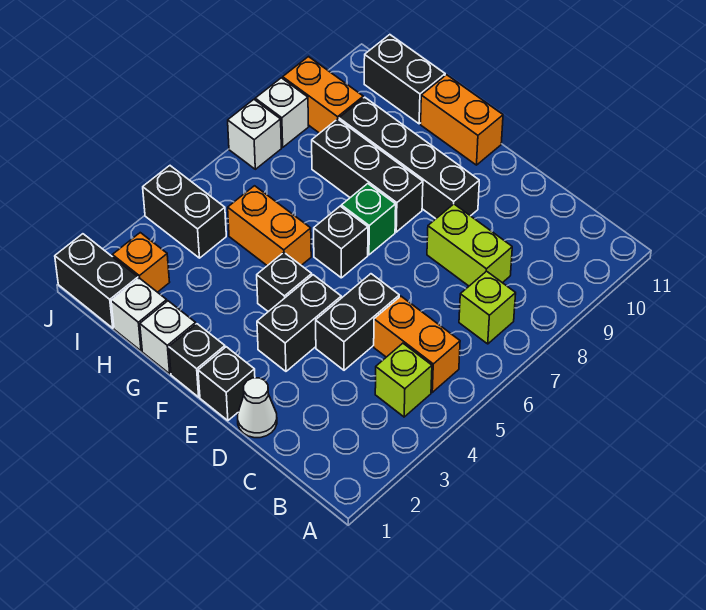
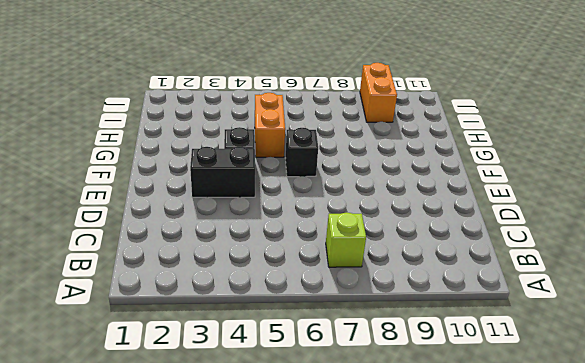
none -> lime brick B4 level 1
none -> orange brick B5:C5 level 1
none -> lime brick C8:D8 level 1

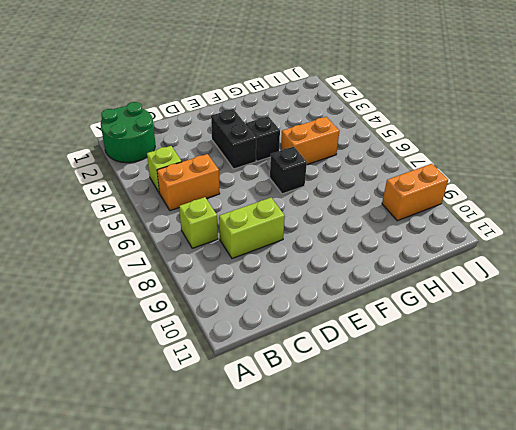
green round brick A1:B2 level 1 -> none
none -> white cone D1 level 1
none -> black brick D4:D5 level 1
none -> black brick E1 level 1

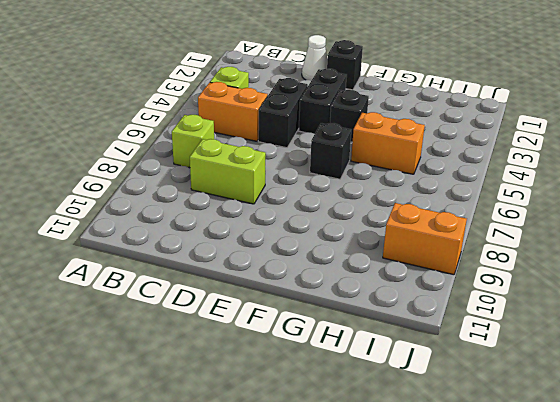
none -> black brick E9:H9 level 1
none -> black brick F1 level 1
none -> green brick F7 level 1

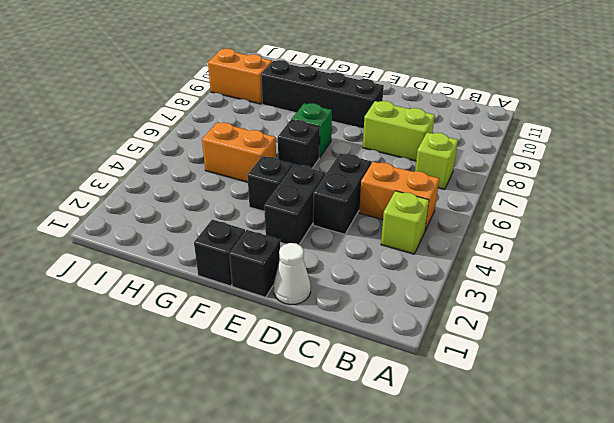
none -> black brick F8:H8 level 1
none -> orange brick F11:G11 level 1
none -> white brick G1 level 1

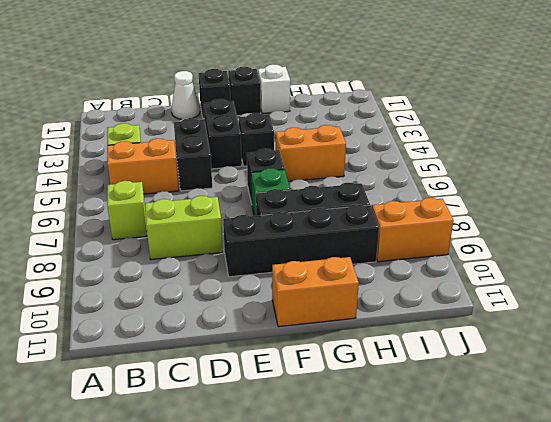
none -> white brick H1 level 1
none -> black brick H11:I11 level 1
none -> black brick I1:J1 level 1

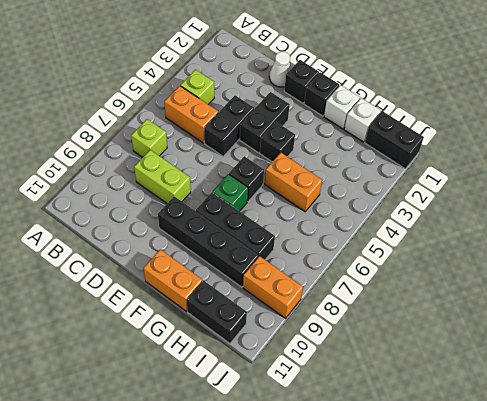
none -> orange brick I2 level 1
none -> black brick I4:J4 level 1
none -> white brick J7 level 1

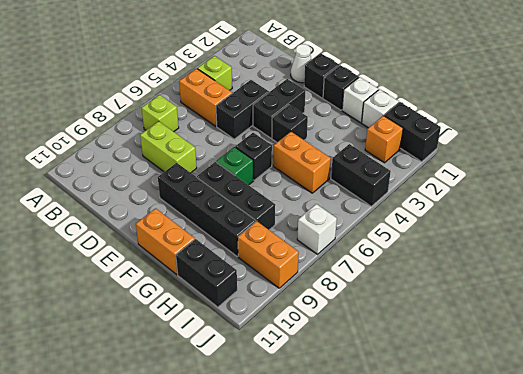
none -> white brick J8 level 1

